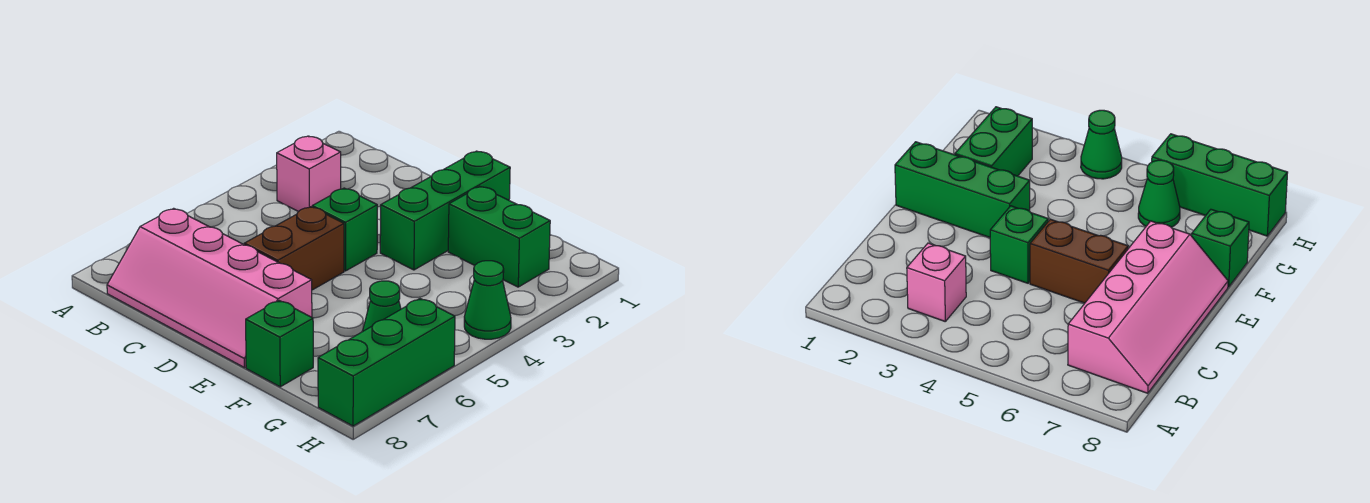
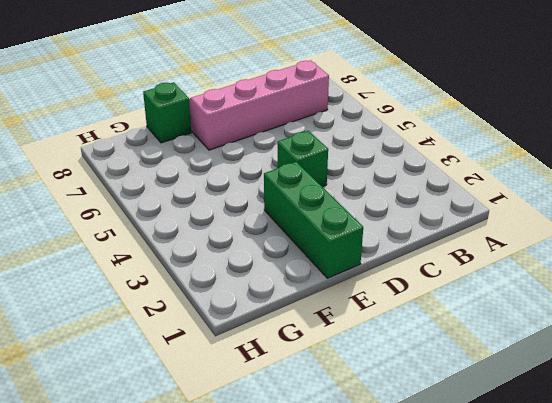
none -> pink brick B3 level 1
none -> brown brick D5:D6 level 1

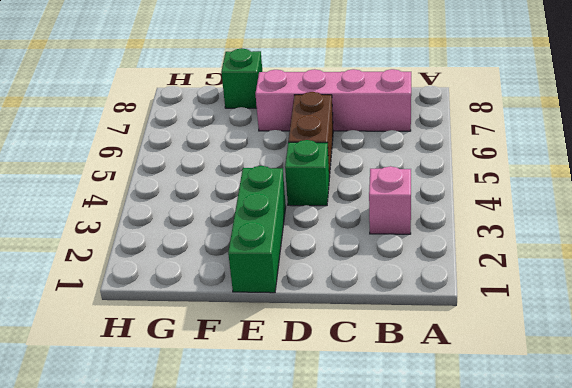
none -> green brick F2:G2 level 1
none -> green cone G6 level 1

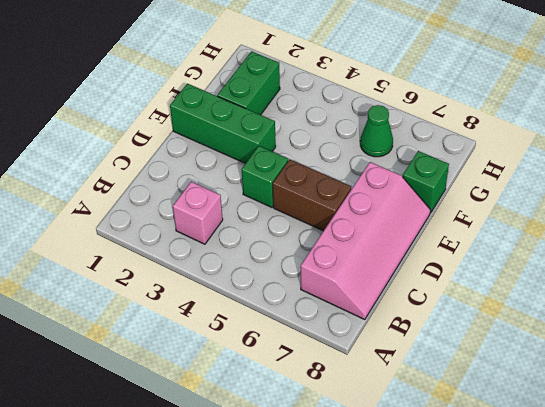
none -> green cone H4 level 1
none -> green brick H6:H8 level 1

